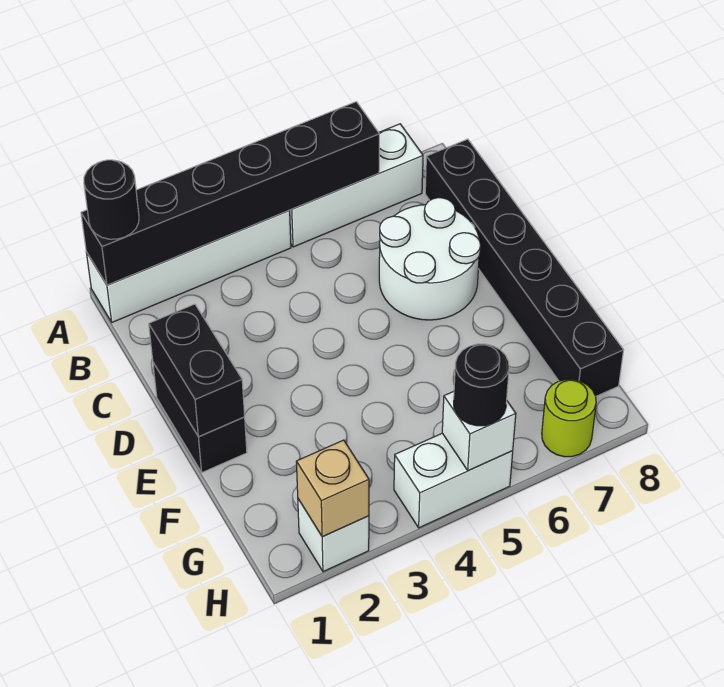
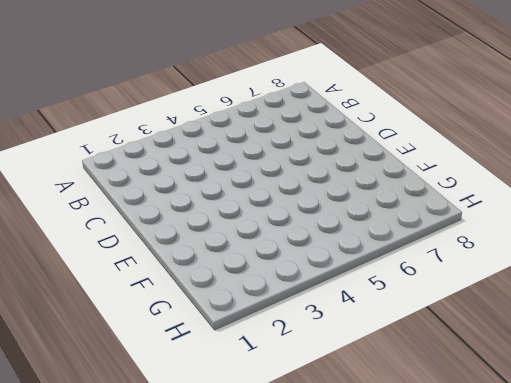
none -> white brick A1:A4 level 1
none -> white brick A5:A7 level 1
none -> black brick B8:G8 level 1

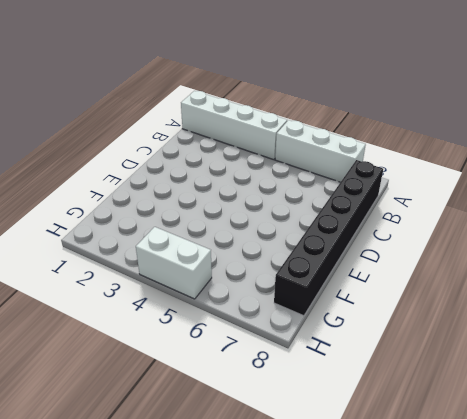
none -> white round brick C6:D7 level 1
none -> black brick D1:E1 level 1
none -> white brick H2 level 1

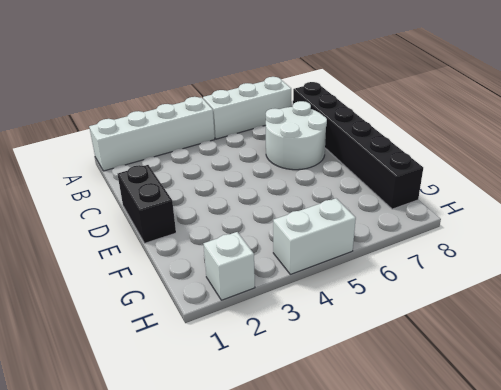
none -> lime round brick H7 level 1
none -> black brick A1:A6 level 2
none -> black brick D1:E1 level 2

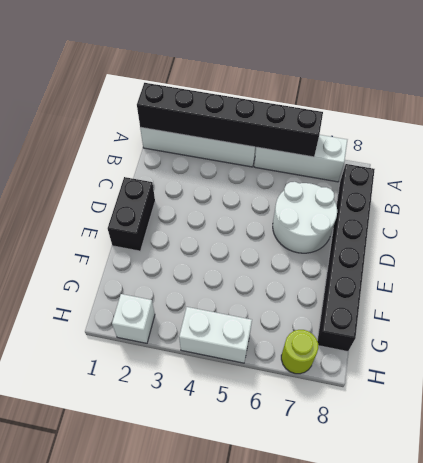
none -> black brick D1:E1 level 2
none -> tan brick H2 level 2
none -> white brick H5 level 2

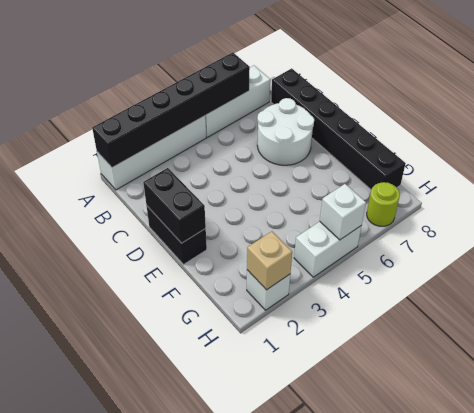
none -> black round brick A1 level 3
none -> black round brick H5 level 3

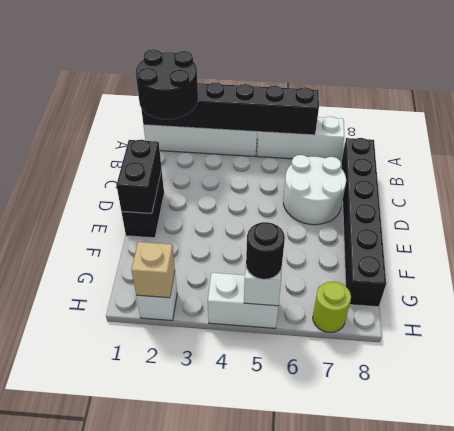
black round brick A1:B2 level 3 -> black round brick A1 level 3

